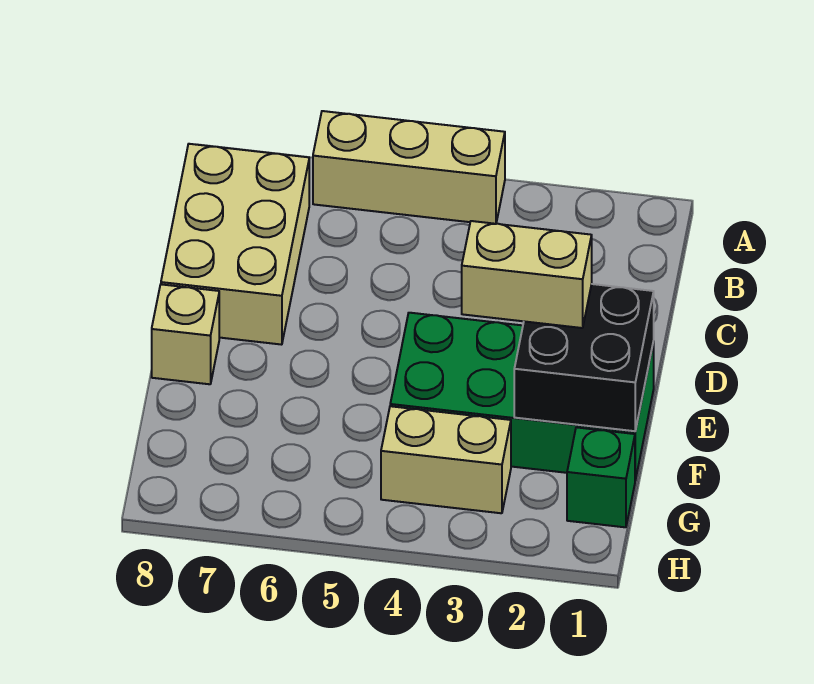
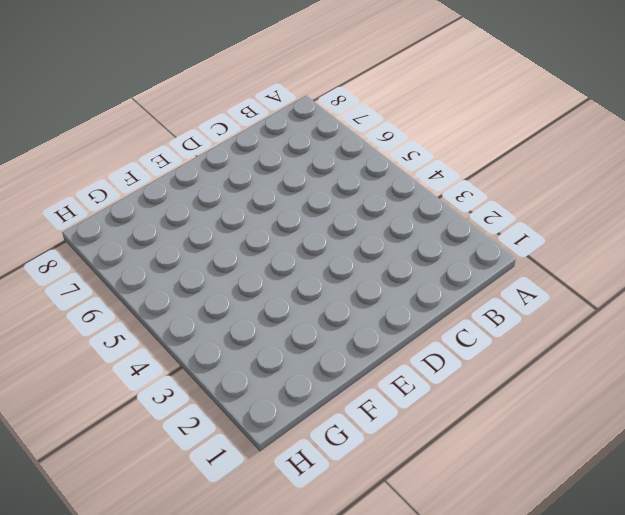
none -> tan brick A4:A6 level 1
none -> tan brick B7:D8 level 1

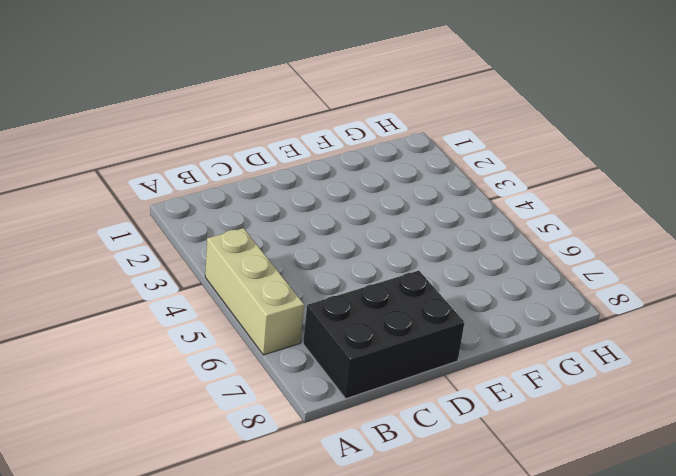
black brick B7:D8 level 1 -> tan brick B7:D8 level 1
none -> green brick E1:F4 level 1
none -> tan brick E8 level 1

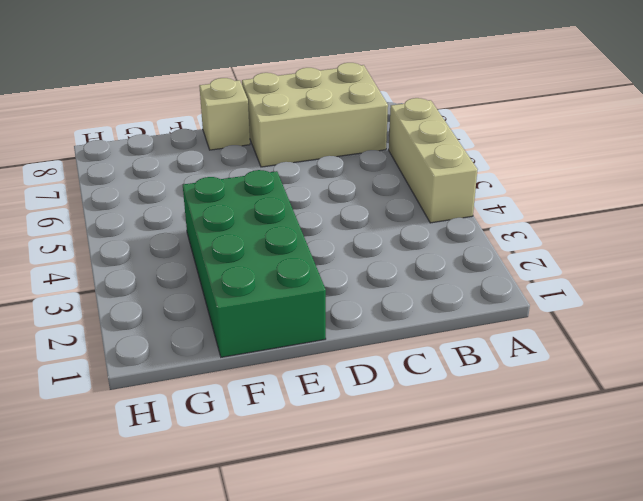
none -> green brick G1 level 1
none -> tan brick G3:G4 level 1

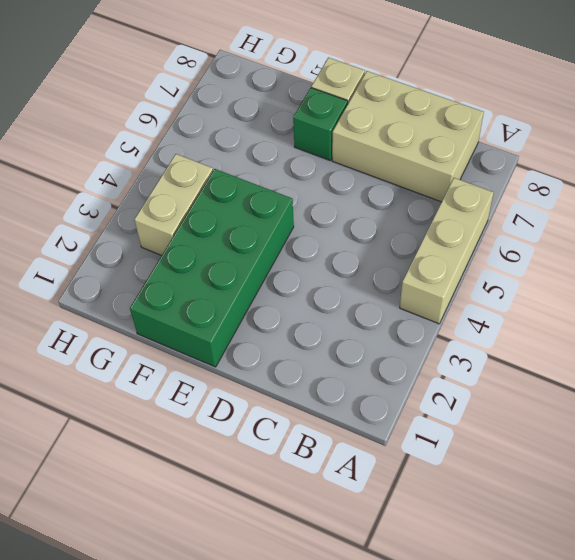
green brick E7 level 1 -> green brick G1 level 1
none -> black brick E1:F2 level 2
none -> tan brick E2:E3 level 3

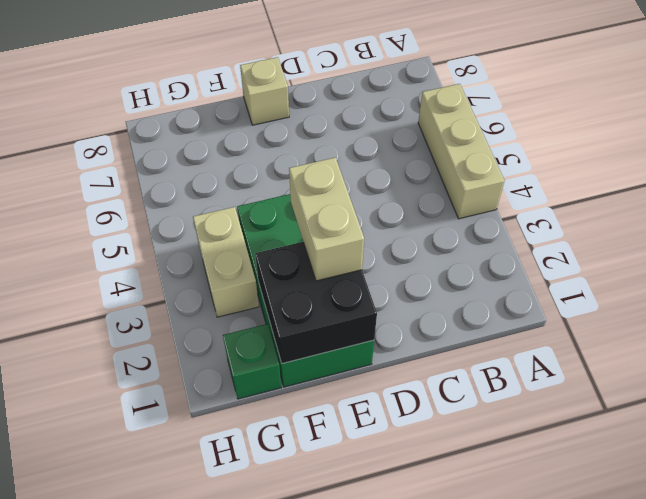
none -> tan brick B7:D8 level 1

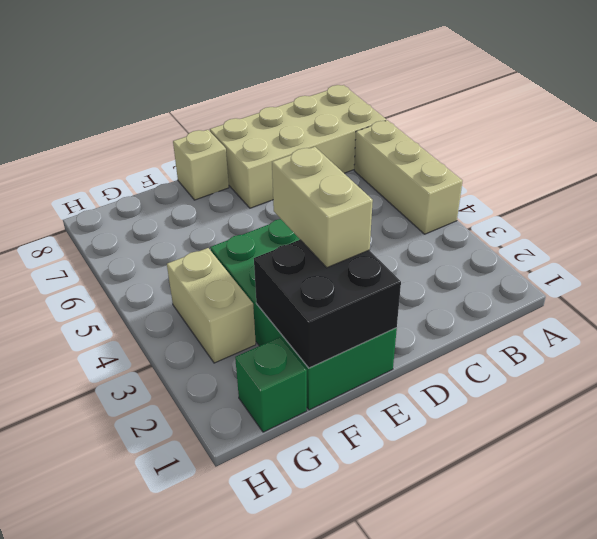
tan brick A7:D8 level 1 -> tan brick B7:D8 level 1

